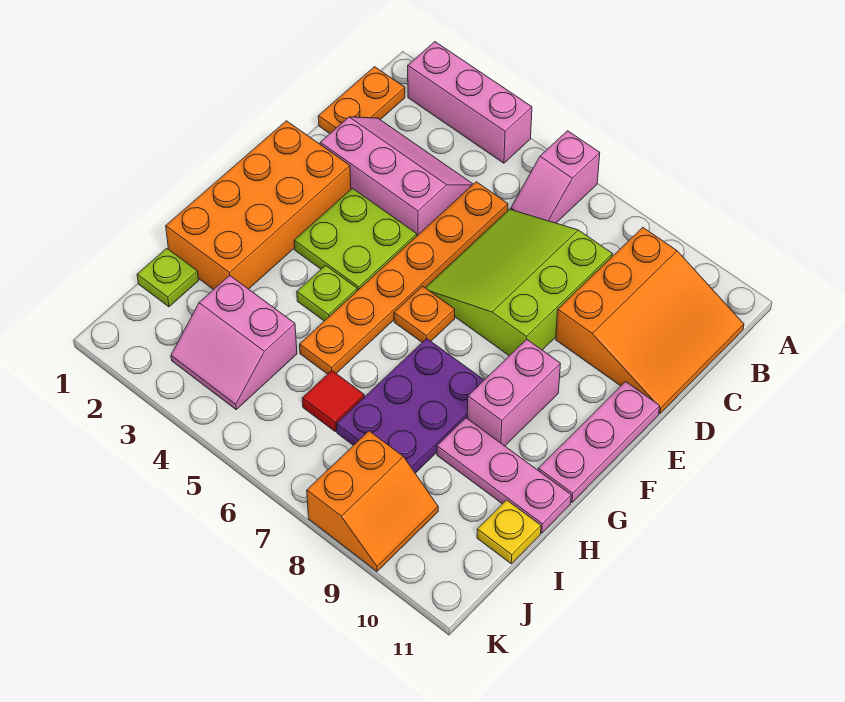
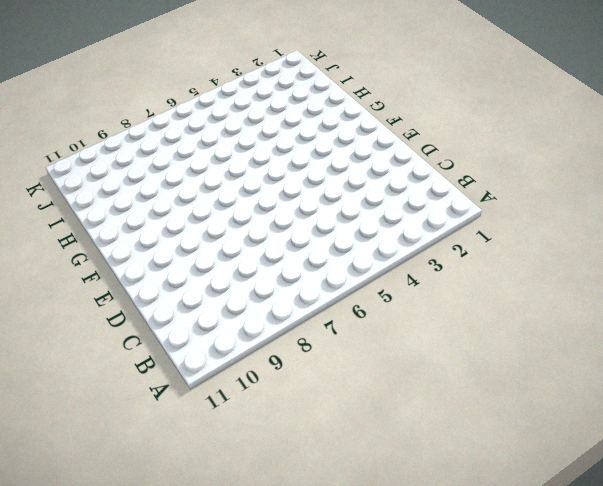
none -> pink brick A2:A4 level 1
none -> pink slope A6:B6 level 1 top A
none -> orange plate B1:C1 level 1

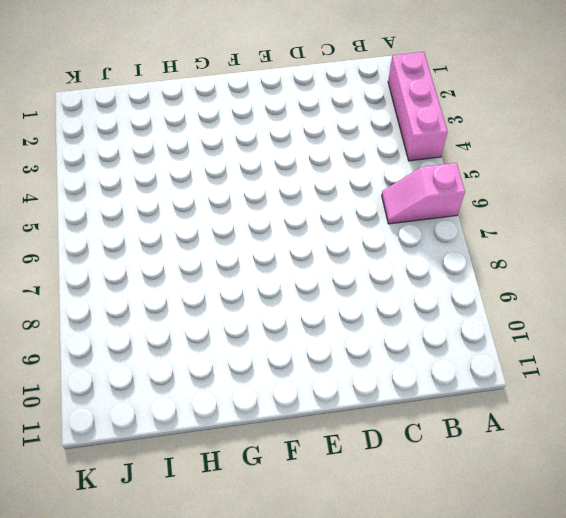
none -> orange plate B1:C1 level 1
none -> orange slope B9:D11 level 1 top 9
none -> pink slope C2:D4 level 1 top D

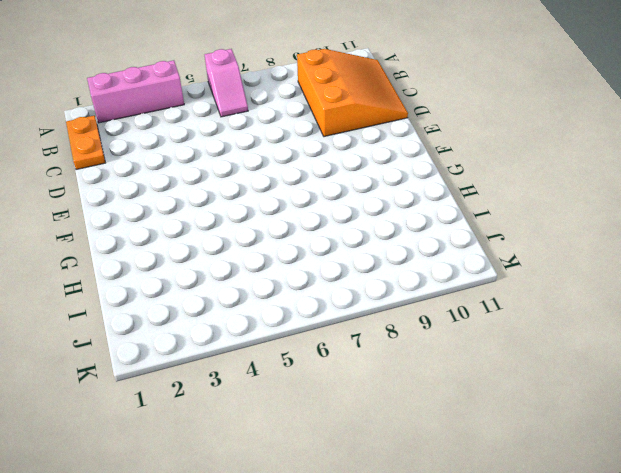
none -> pink slope C2:D4 level 1 top D
none -> orange plate C5:H5 level 1
none -> lime slope C6:E8 level 1 top 8

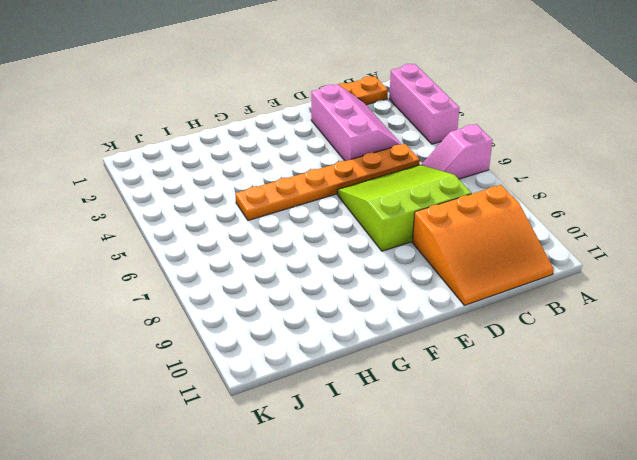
none -> orange brick E1:H2 level 1
none -> lime plate E3:F4 level 1
none -> pink plate E11:G11 level 1

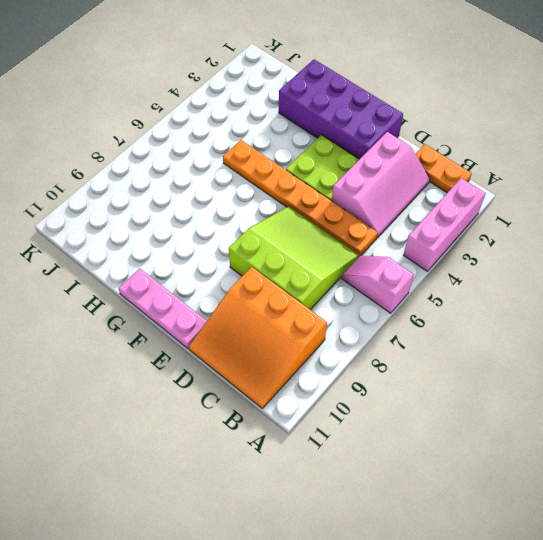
purple brick E1:H2 level 1 -> orange brick E1:H2 level 1
none -> orange plate F6 level 1
none -> pink brick F9:G9 level 1
none -> lime plate G4 level 1

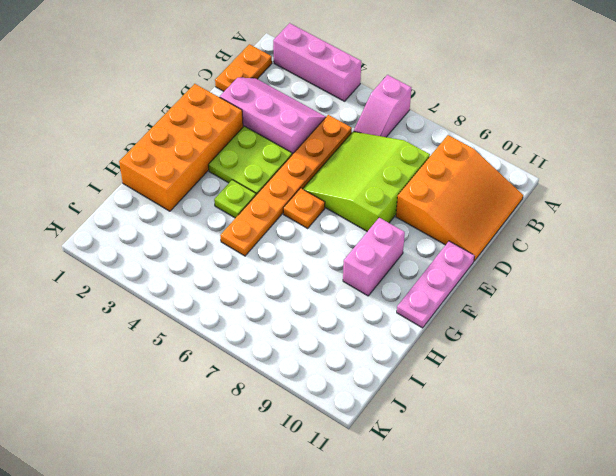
none -> purple plate G7:I8 level 1
none -> pink plate H9:H11 level 1
none -> lime plate I1 level 1

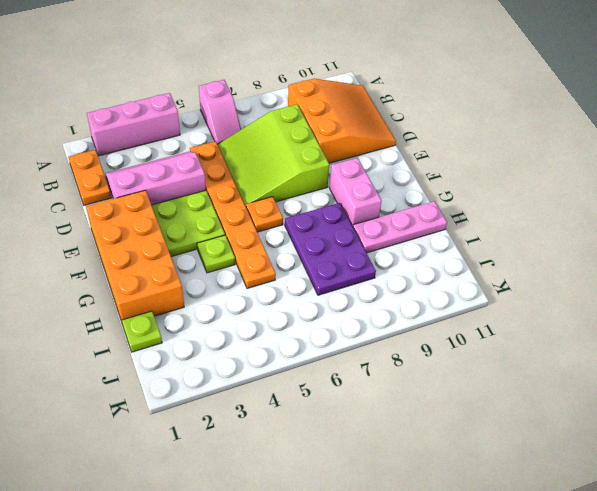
none -> pink plate E11:G11 level 1
none -> pink slope I3:J4 level 1 top I
none -> red tile I6 level 1

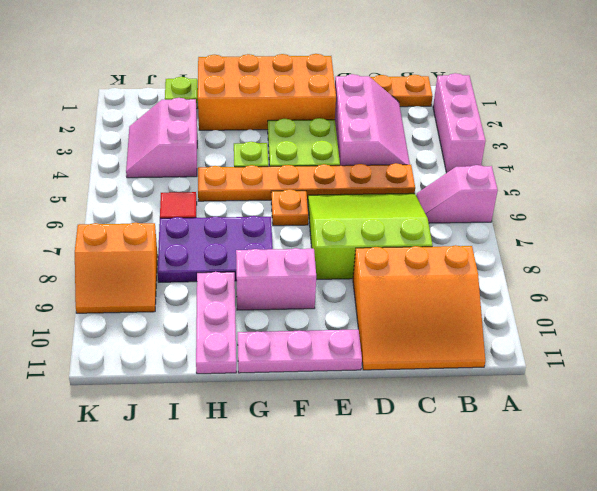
none -> yellow plate I11 level 1

